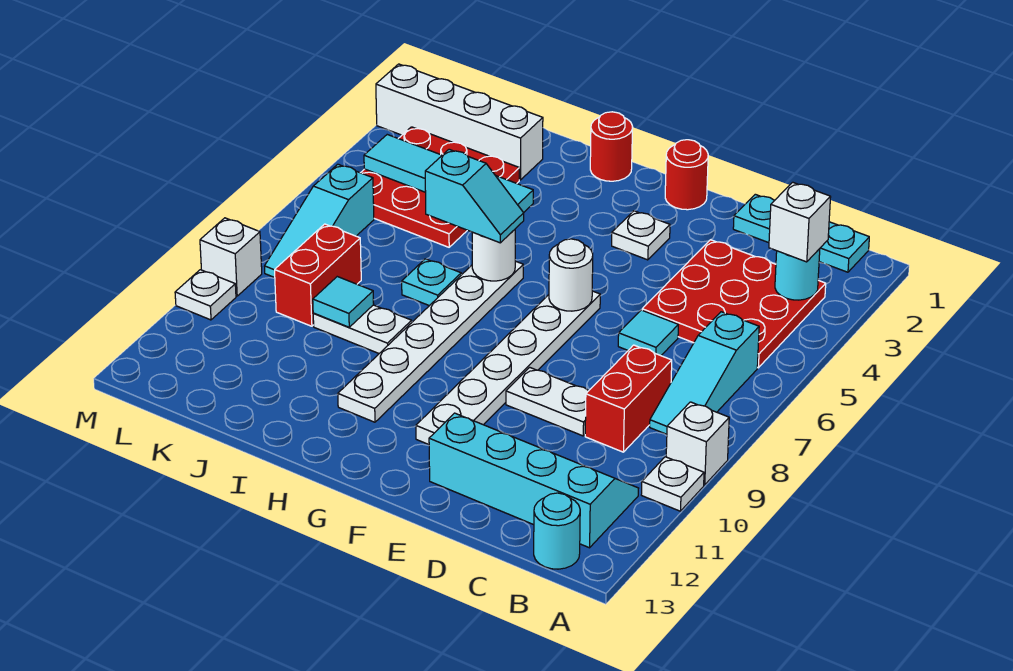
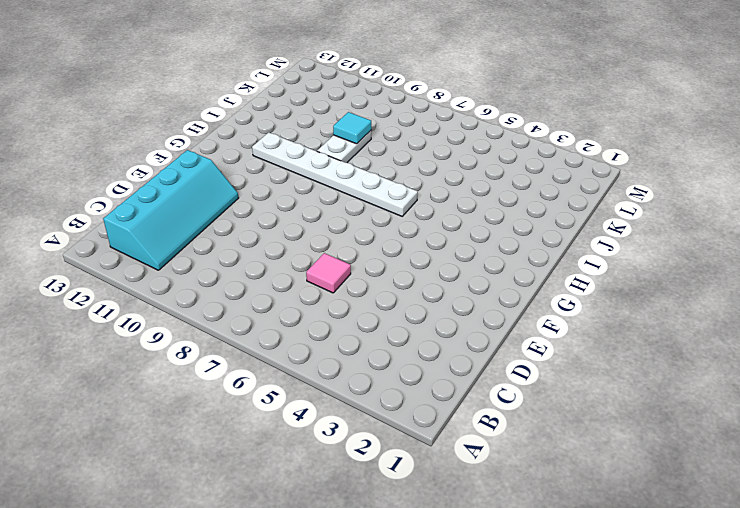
pink tile D6 level 1 -> cyan tile D6 level 1
none -> white brick A9 level 1
none -> white plate A10 level 1
none -> cyan plate B1:D1 level 1
none -> red plate B3:D5 level 1

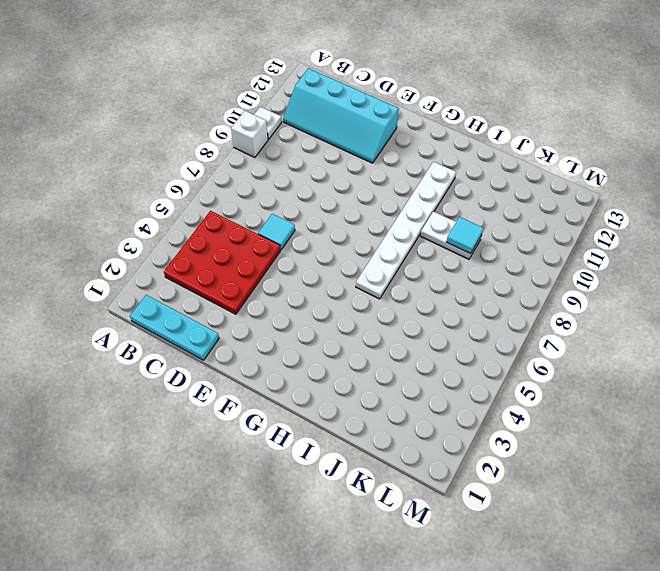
none -> cyan slope B6:B8 level 1 top 6
none -> cyan round brick B13 level 1
none -> red brick C8:C9 level 1
none -> white plate D9:E9 level 1

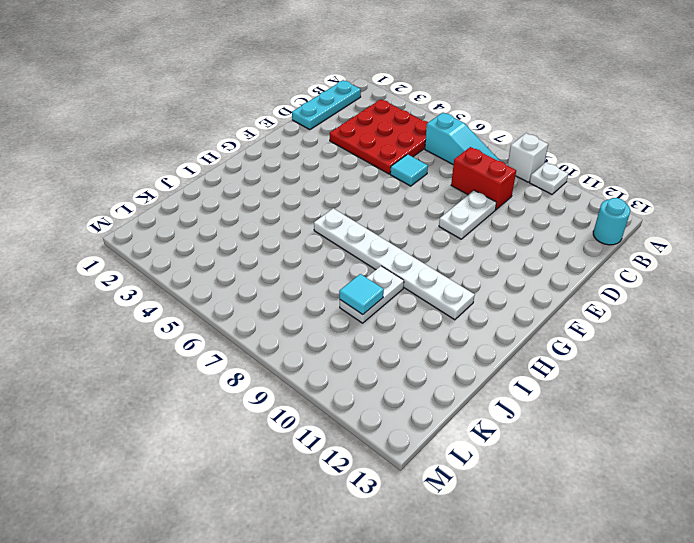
none -> cyan slope B11:E12 level 1 top 12
none -> red round brick F1 level 1
none -> white plate F3 level 1
none -> white plate F6:F11 level 1

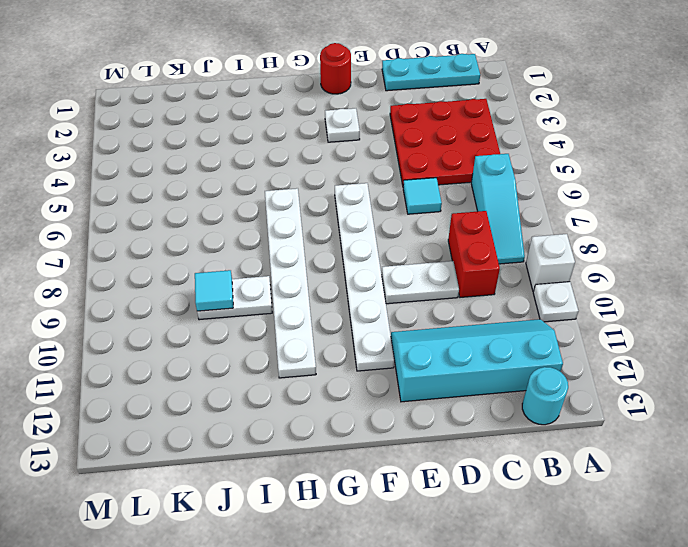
none -> red round brick H1 level 1
none -> cyan plate I7 level 1
none -> white brick J2:M2 level 1
none -> red plate J3:L5 level 1

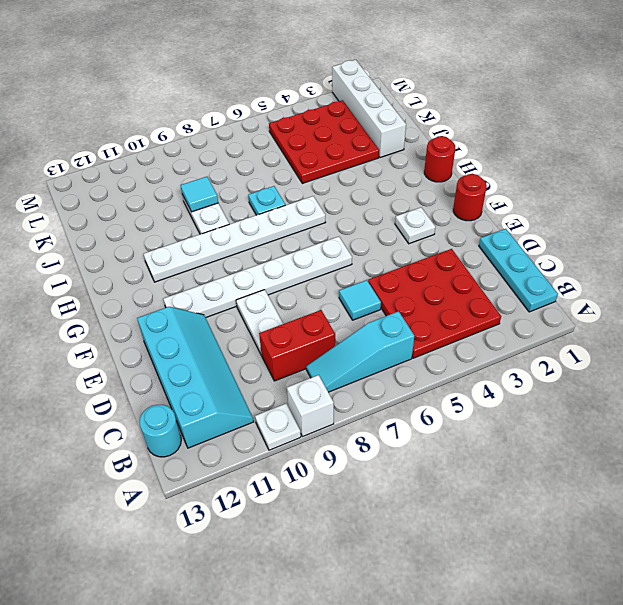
none -> red brick K8:K9 level 1
none -> cyan slope L6:L8 level 1 top 6
none -> white brick M9 level 1
none -> white plate M10 level 1

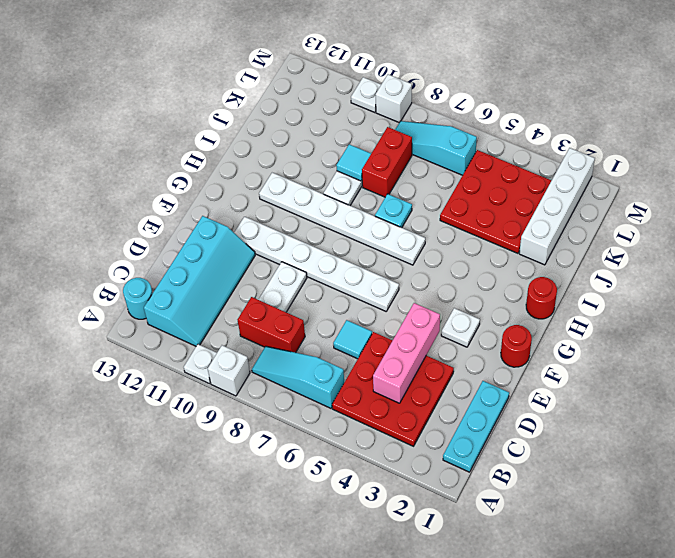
pink brick C4:E4 level 2 -> none
red brick J8:K8 level 1 -> red brick K8:K9 level 1
none -> cyan round brick B3 level 2
none -> white round brick F6 level 2
none -> white round brick H6 level 2
none -> cyan tile I4:L4 level 2

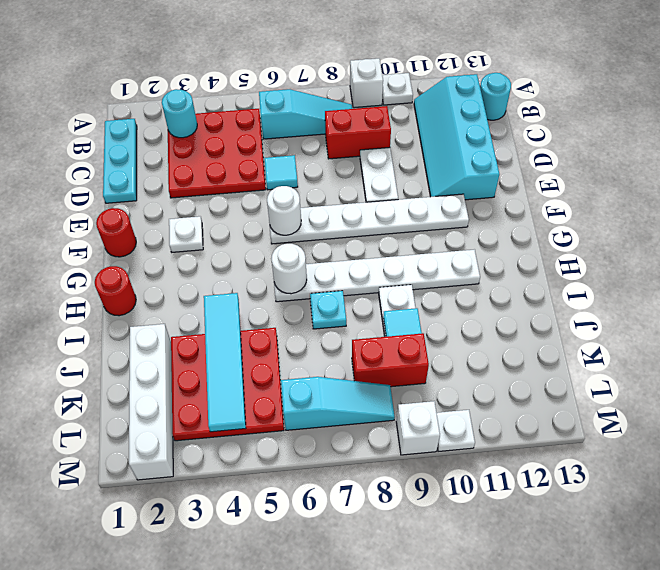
none -> white brick B3 level 3
none -> cyan slope H6:I6 level 3 top I

